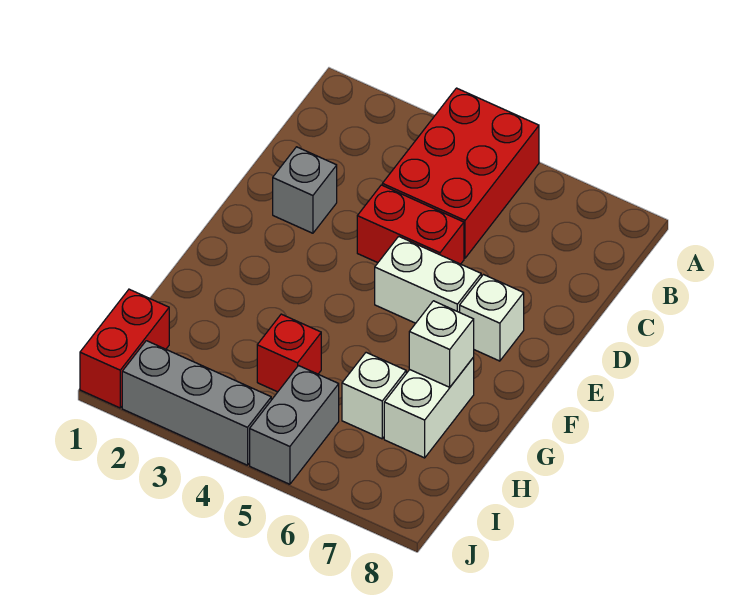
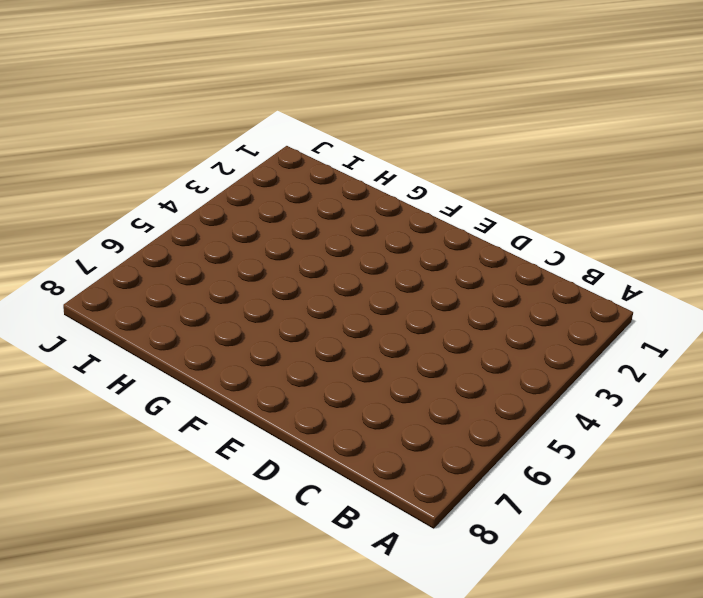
none -> red brick A4:C5 level 1
none -> grey brick D2 level 1
none -> red brick D4:D5 level 1

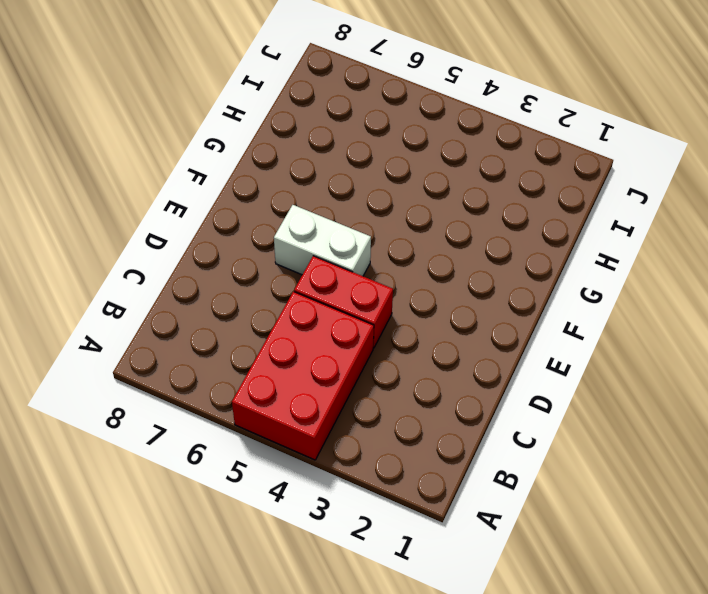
none -> grey brick D2 level 1
none -> white brick E7 level 1
none -> white brick G7:H7 level 1

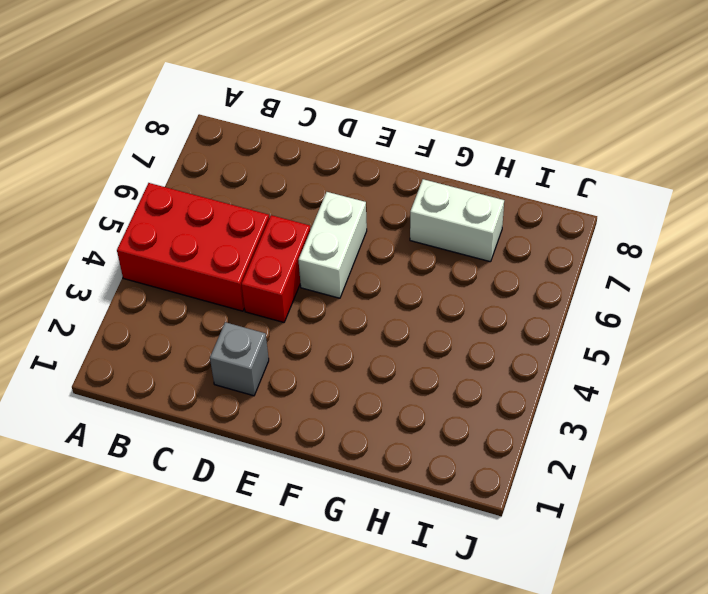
none -> white brick E7 level 1
none -> red brick H4 level 1
none -> white brick H6 level 1

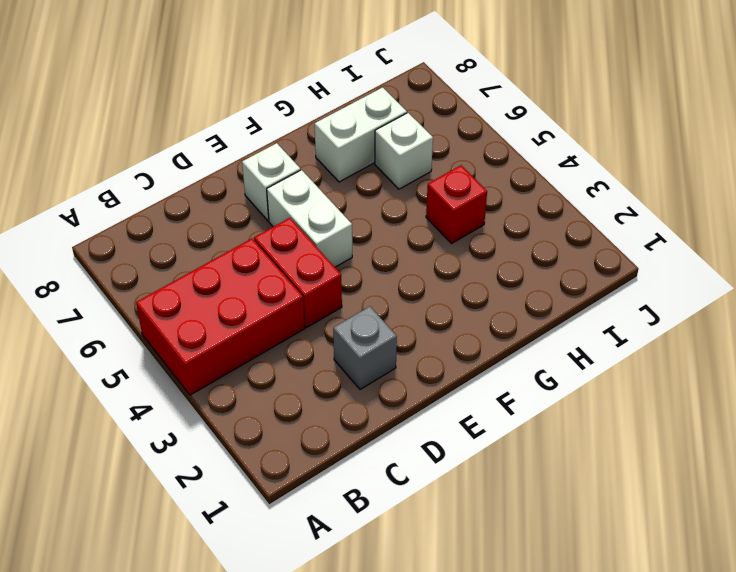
none -> red brick I1:J1 level 1
none -> grey brick I5:J5 level 1
none -> grey brick J2:J4 level 1

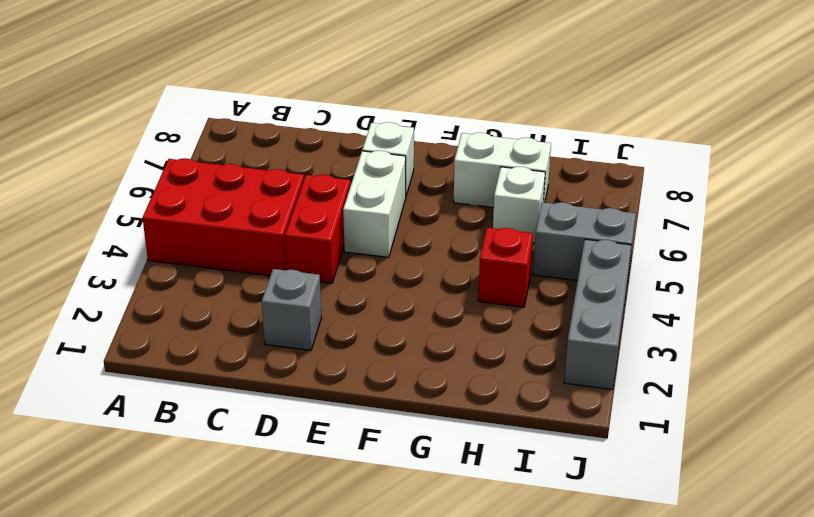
none -> red brick I1:J1 level 1
none -> white brick G7 level 2

